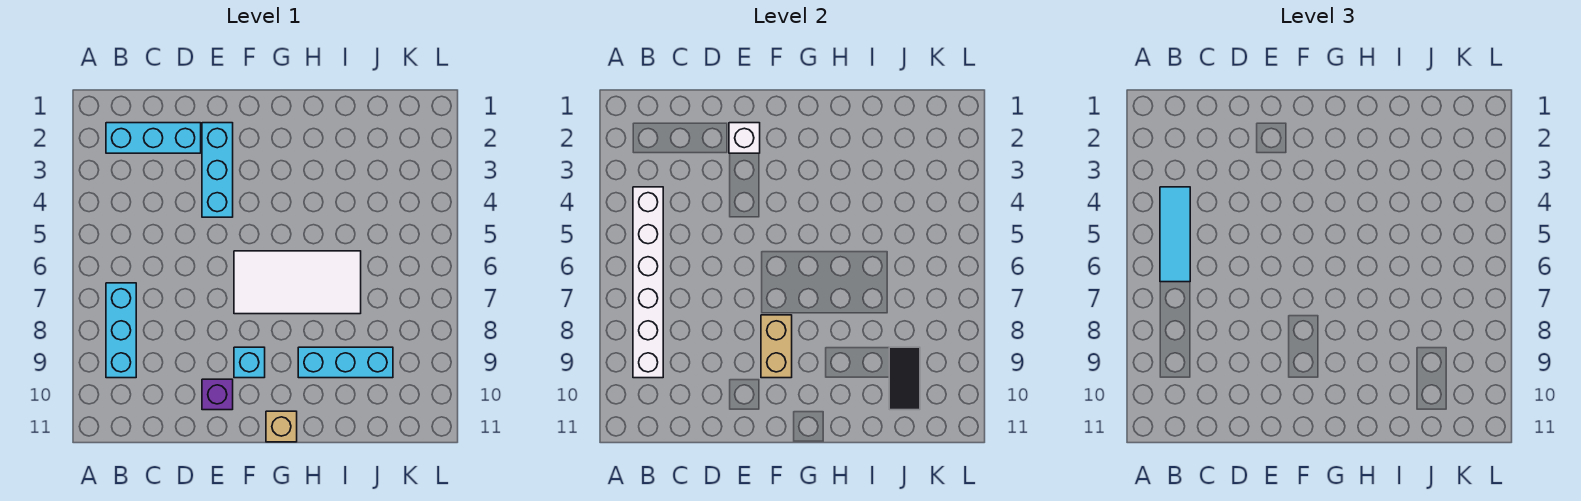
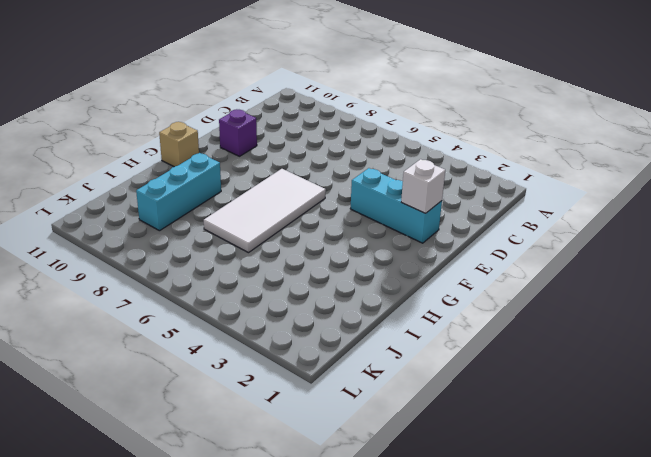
none -> cyan brick B2:D2 level 1
none -> cyan brick B7:B9 level 1
none -> cyan brick F9 level 1

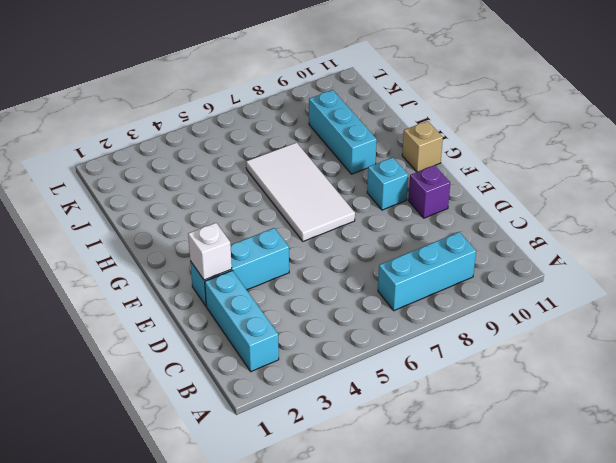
none -> white brick B4:B9 level 2
none -> tan brick F8:F9 level 2
none -> black tile J9:J10 level 2

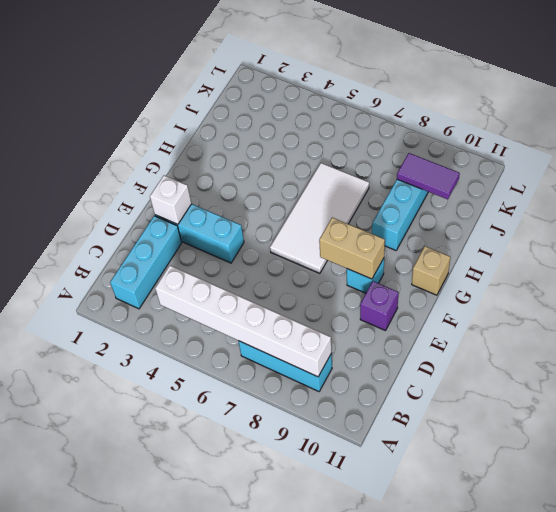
purple tile J9:J10 level 2 -> black tile J9:J10 level 2
none -> cyan tile B4:B6 level 3

